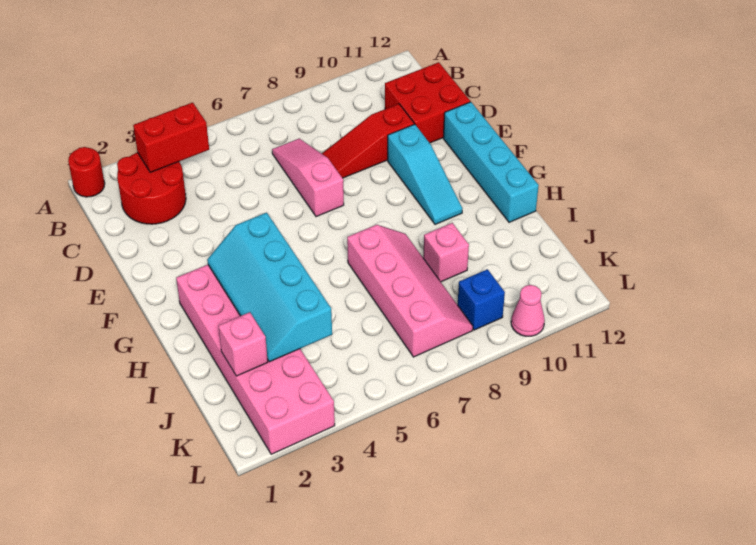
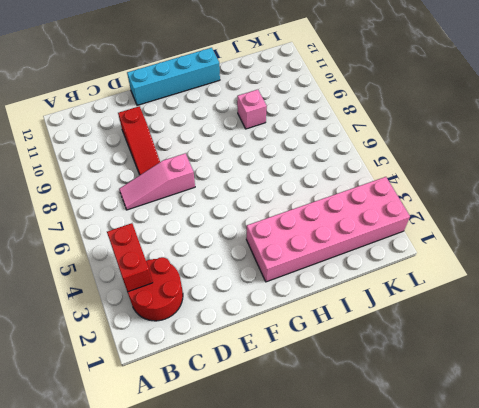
none -> red round brick A1 level 1
none -> red brick C11:D12 level 1
none -> cyan slope E10:G10 level 1 top E

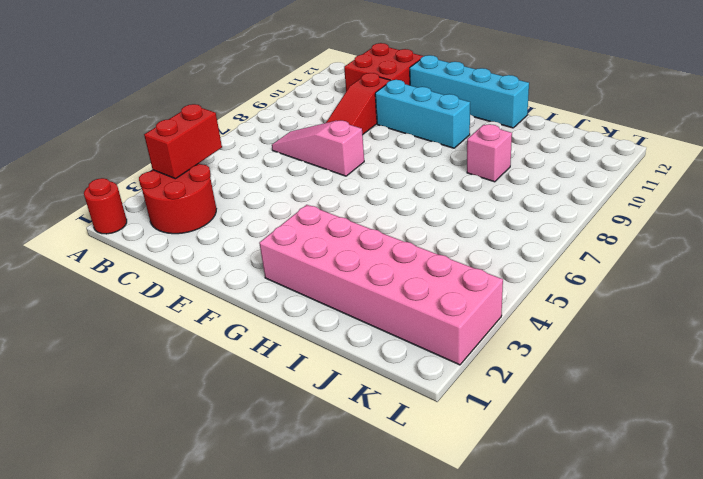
cyan brick E10:G10 level 1 -> cyan slope E10:G10 level 1 top E
none -> pink slope H7:K8 level 1 top 7
none -> blue brick K9 level 1
none -> pink cone L10 level 1

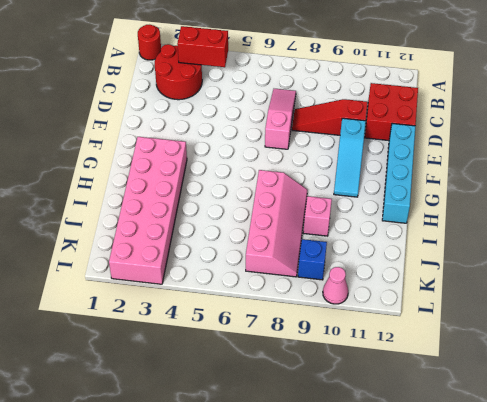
none -> cyan slope G3:J4 level 2 top 4
none -> pink brick J2 level 2

